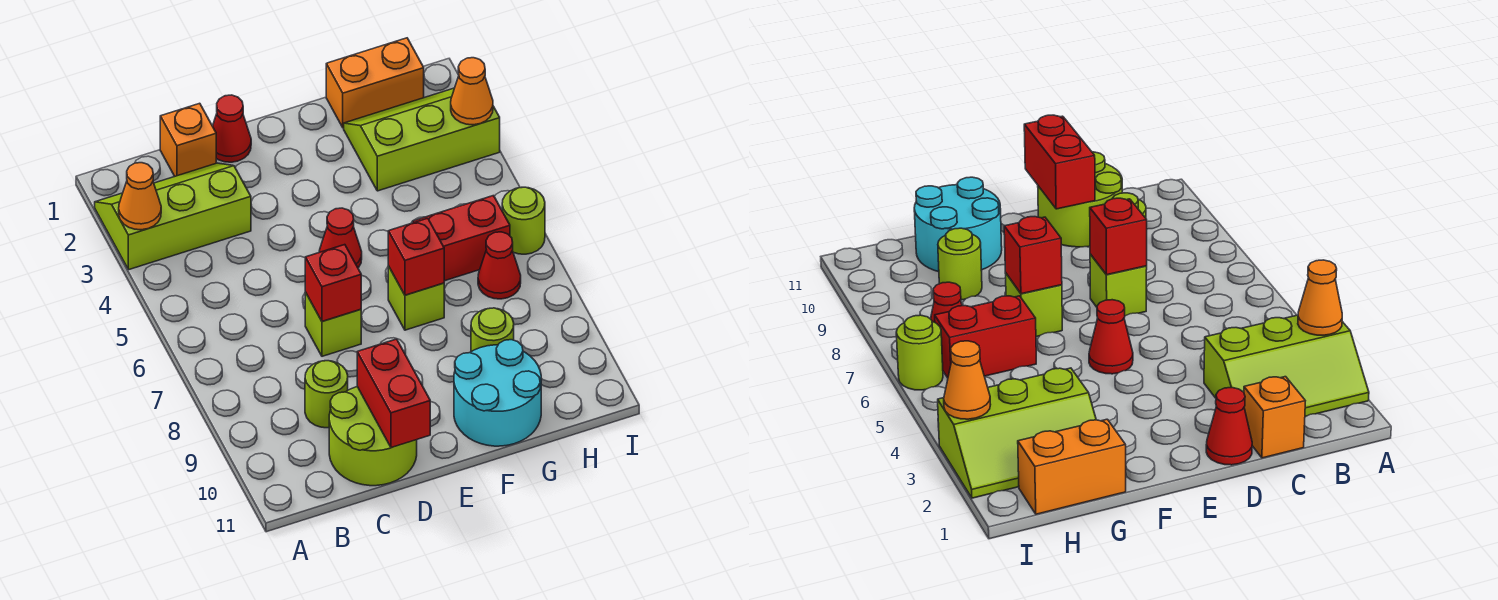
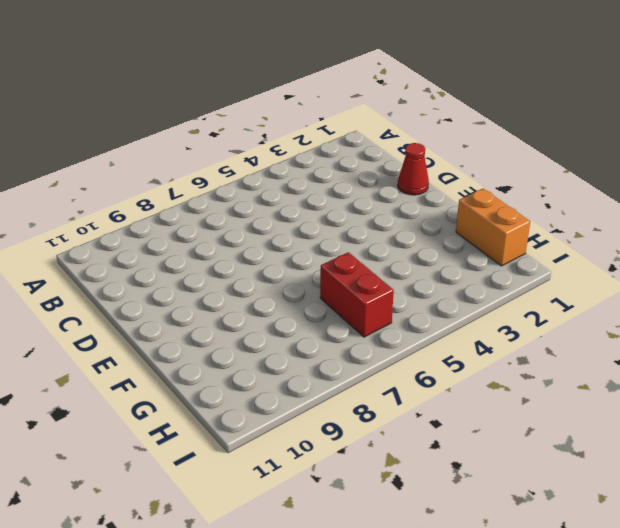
none -> lime slope A2:C3 level 1 top 3
none -> orange brick C1 level 1
none -> lime round brick C9 level 1

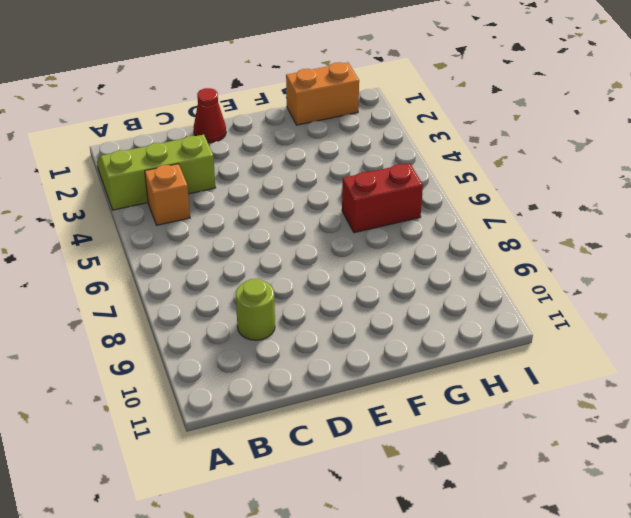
orange brick B4 level 1 -> orange brick C1 level 1
none -> lime round brick C10:D11 level 1
none -> lime brick D7 level 1
none -> red cone E5 level 1

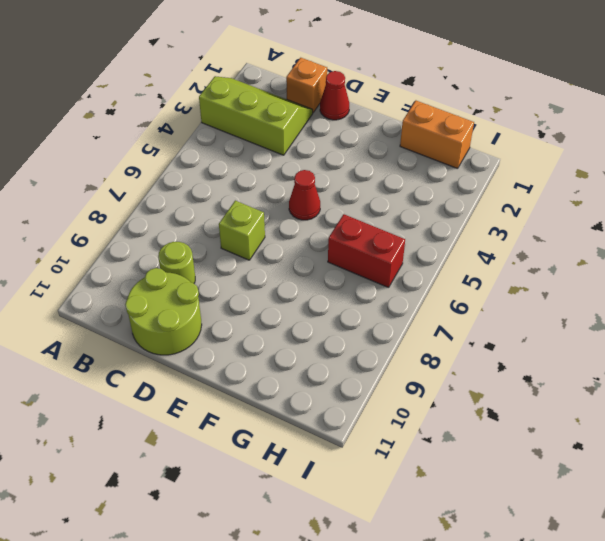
none -> lime brick F7 level 1
none -> cyan round brick F10:G11 level 1
none -> lime slope G2:I3 level 1 top 3

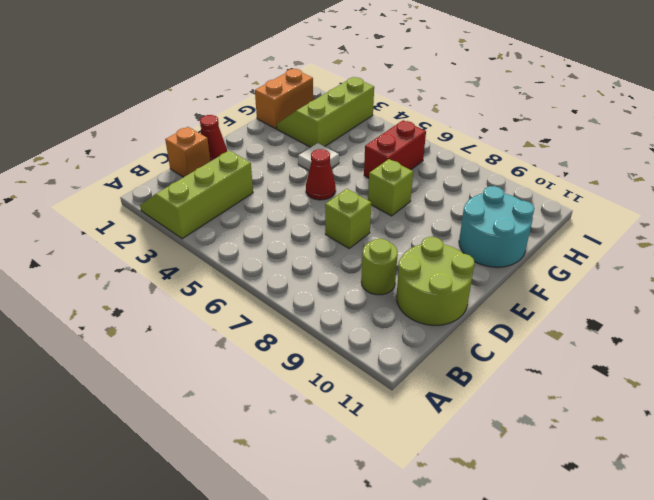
white tile F4 level 1 -> none
none -> lime round brick G9 level 1
none -> red cone H7 level 1
none -> lime round brick I6 level 1

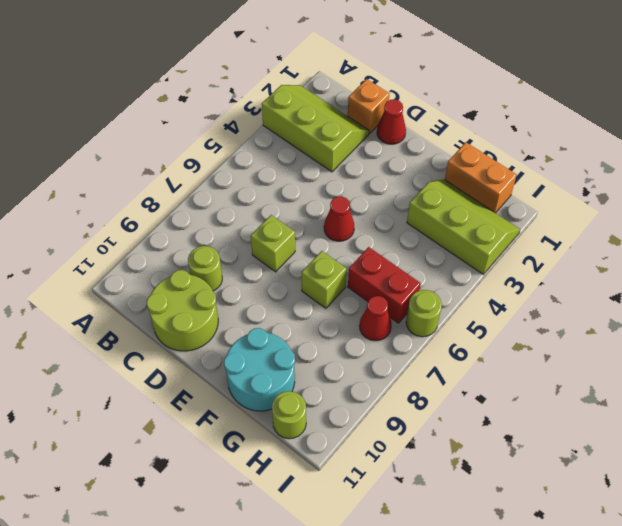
lime round brick H11 level 1 -> lime round brick G9 level 1
none -> orange cone A3 level 2
none -> red brick D7 level 2
none -> red brick D10:D11 level 2

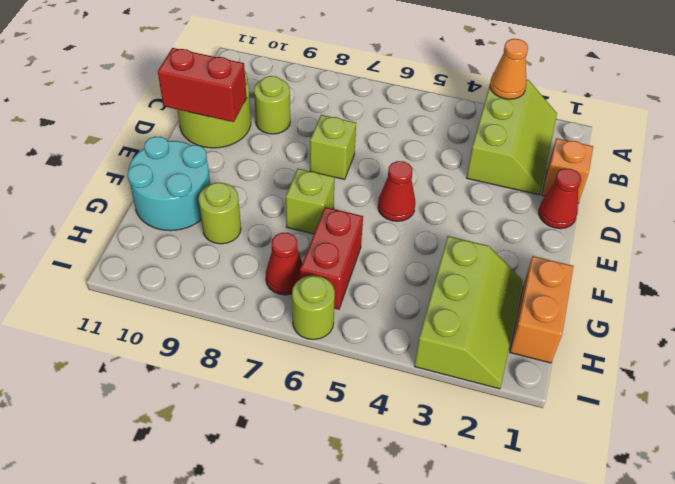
none -> red brick D7 level 2
none -> red brick F7 level 2
none -> orange cone I3 level 2

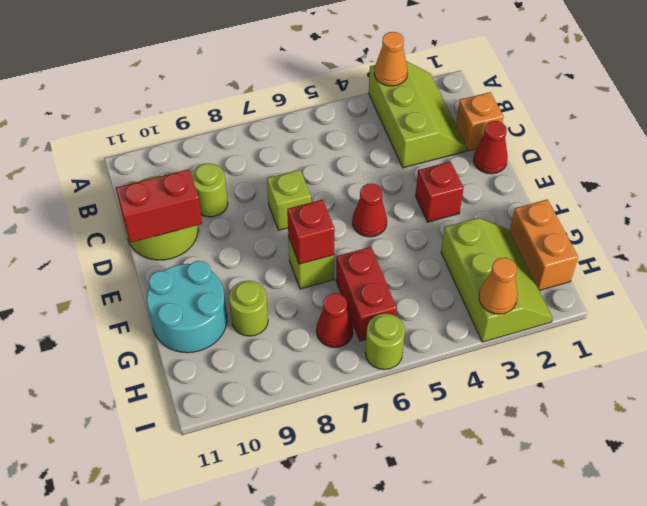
red brick E3 level 1 -> red brick D7 level 2

